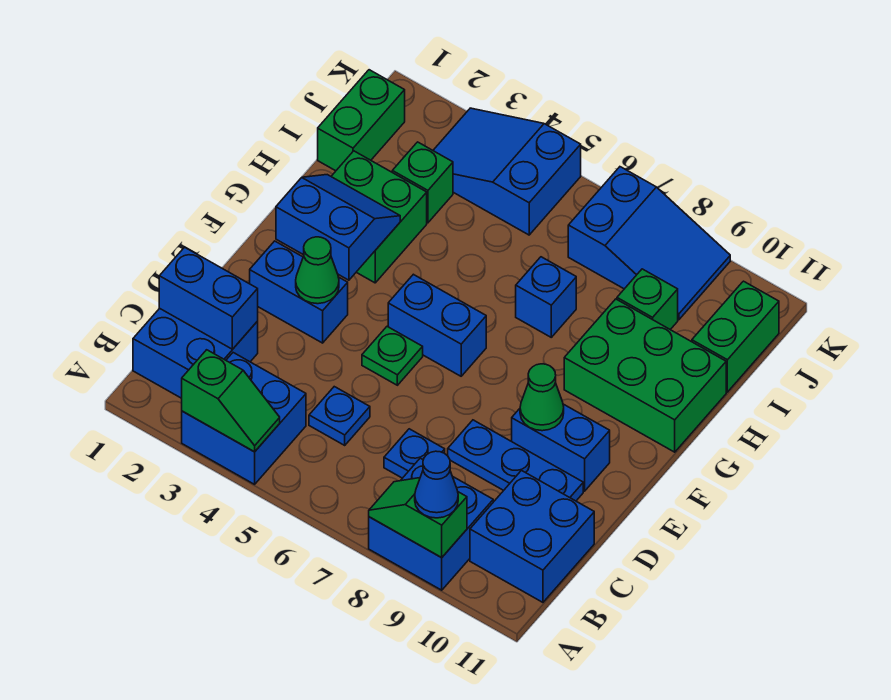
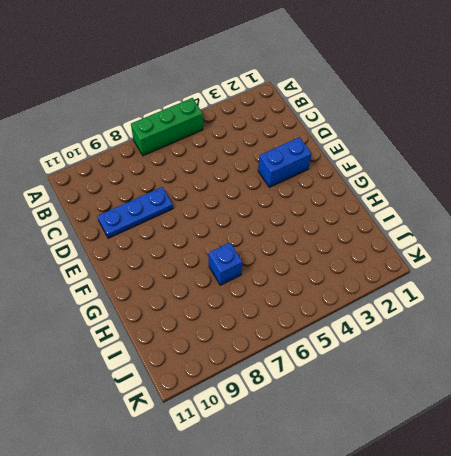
green brick A5:A7 level 1 -> none
none -> blue brick A3:B4 level 1
none -> blue brick A8:B9 level 1
none -> blue brick B1:C2 level 1

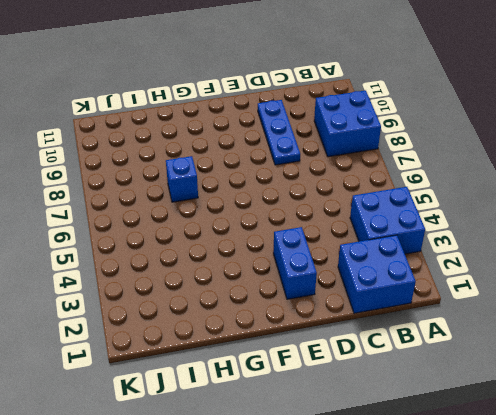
none -> blue brick B10:C11 level 1
none -> blue plate C5 level 1
none -> blue plate C7 level 1

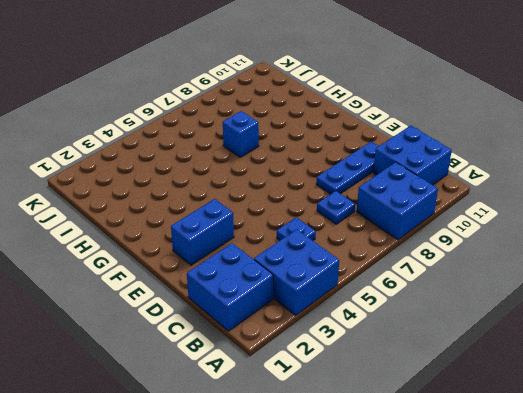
none -> green plate E5 level 1
none -> blue brick E9:E10 level 1
none -> blue brick F5:F6 level 1

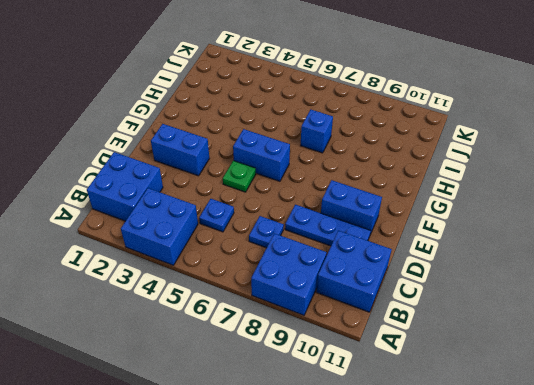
none -> green brick G2:H3 level 1
none -> green brick G9:H11 level 1
none -> green brick I1:J1 level 1

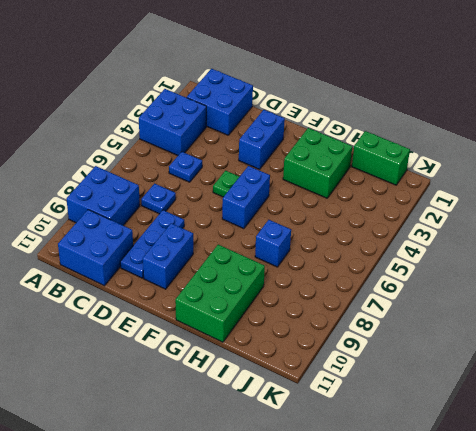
none -> green brick I3 level 1
none -> green brick I9 level 1
none -> green brick I11:J11 level 1

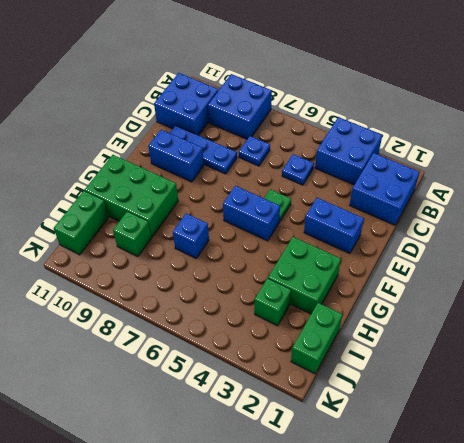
none -> blue slope J3:K5 level 1 top 5
none -> blue slope J7:K9 level 1 top 7
none -> green slope A3:A4 level 2 top 3

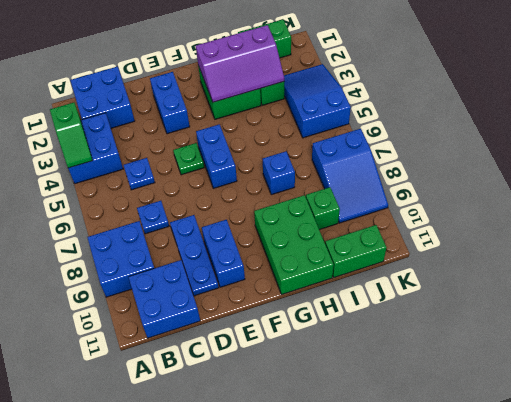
purple slope G2:I3 level 2 top 2 -> blue slope F2:G3 level 2 top F
none -> green slope A8:A9 level 2 top 9
none -> blue brick C1:C2 level 2
none -> green cone E3 level 2

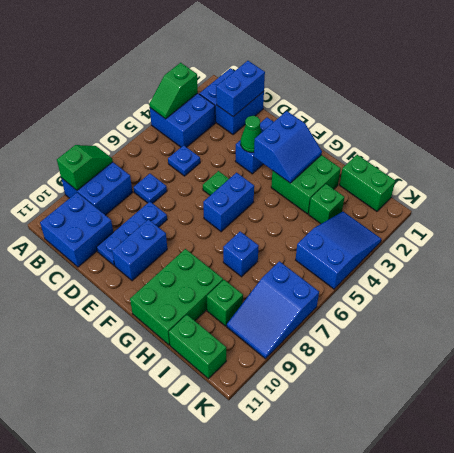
none -> green cone E9 level 2
none -> blue cone A9 level 3

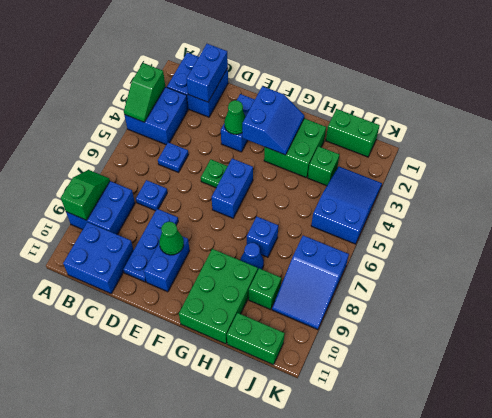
blue cone H8 level 1 -> blue cone A9 level 3

